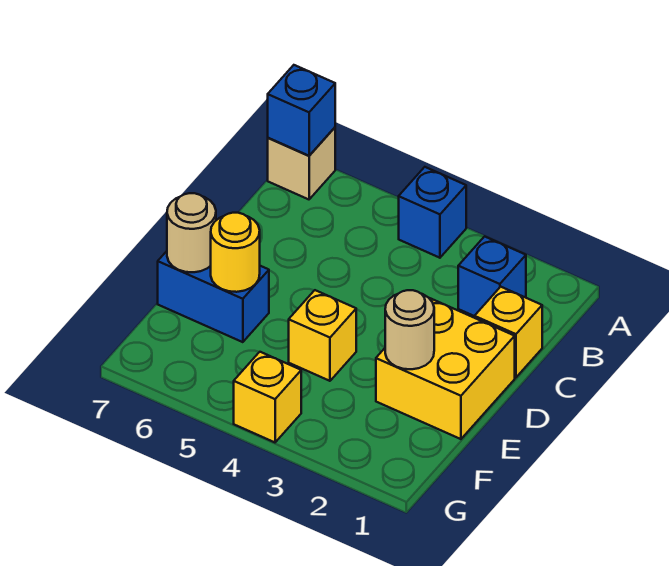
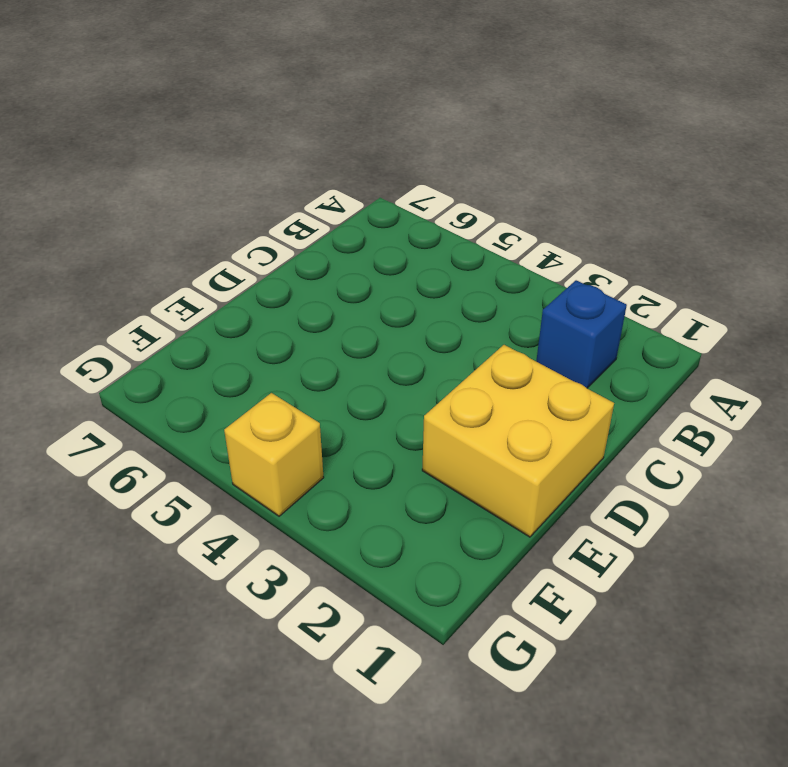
none -> blue brick A4 level 1
none -> tan brick A7 level 1
none -> yellow brick C1 level 1

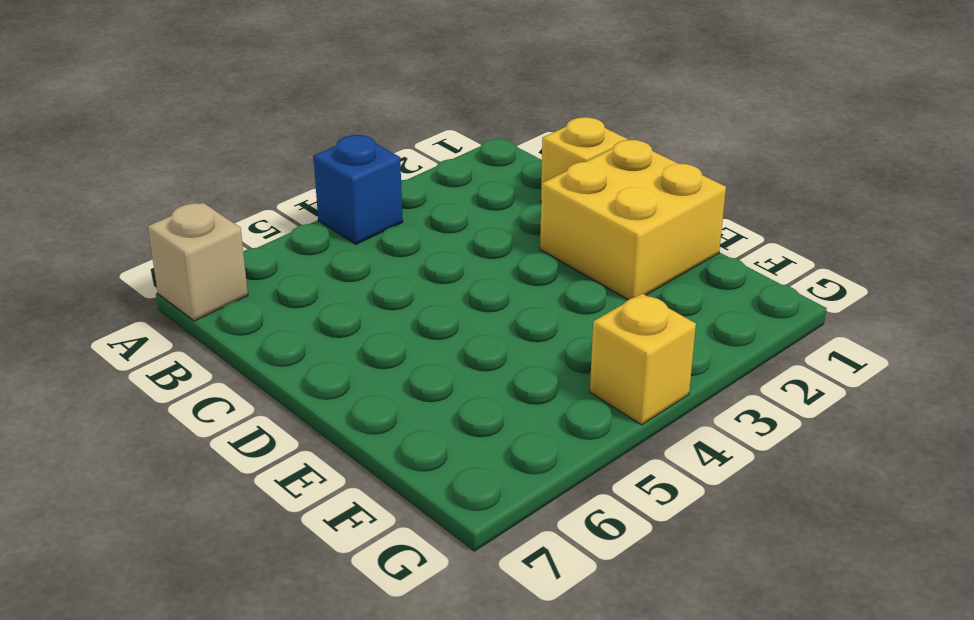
none -> blue brick B2 level 1
none -> yellow brick E4 level 1
none -> blue brick E6:E7 level 1

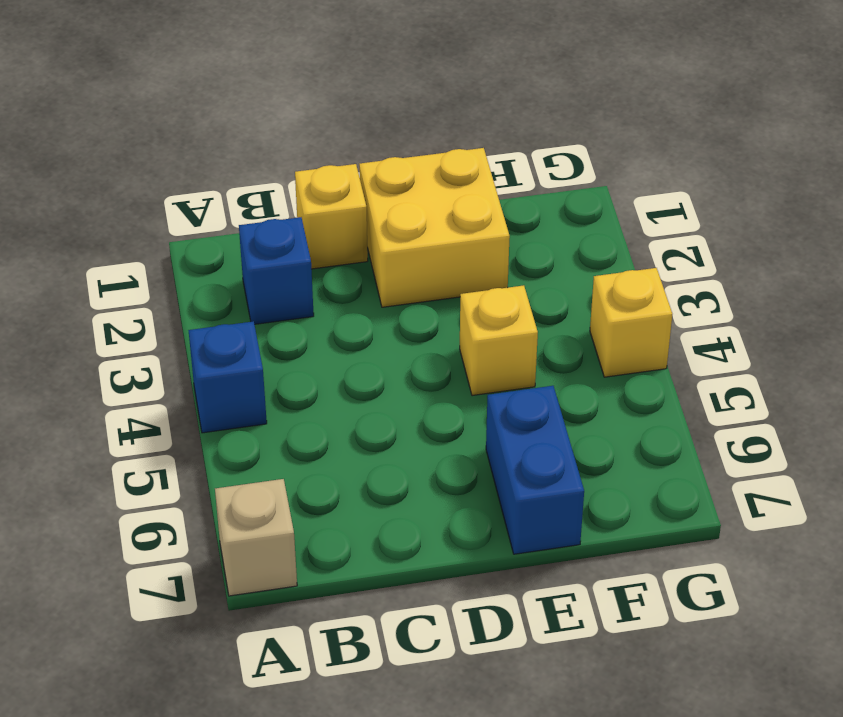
none -> blue brick A7 level 2
none -> tan round brick E2 level 2
none -> yellow round brick E6 level 2

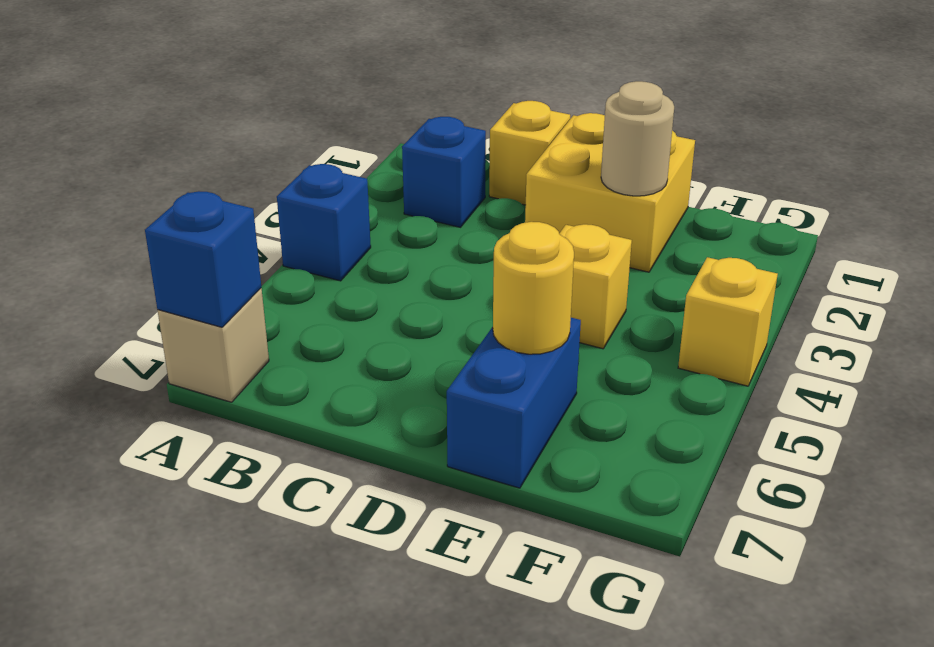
none -> tan round brick E7 level 2

